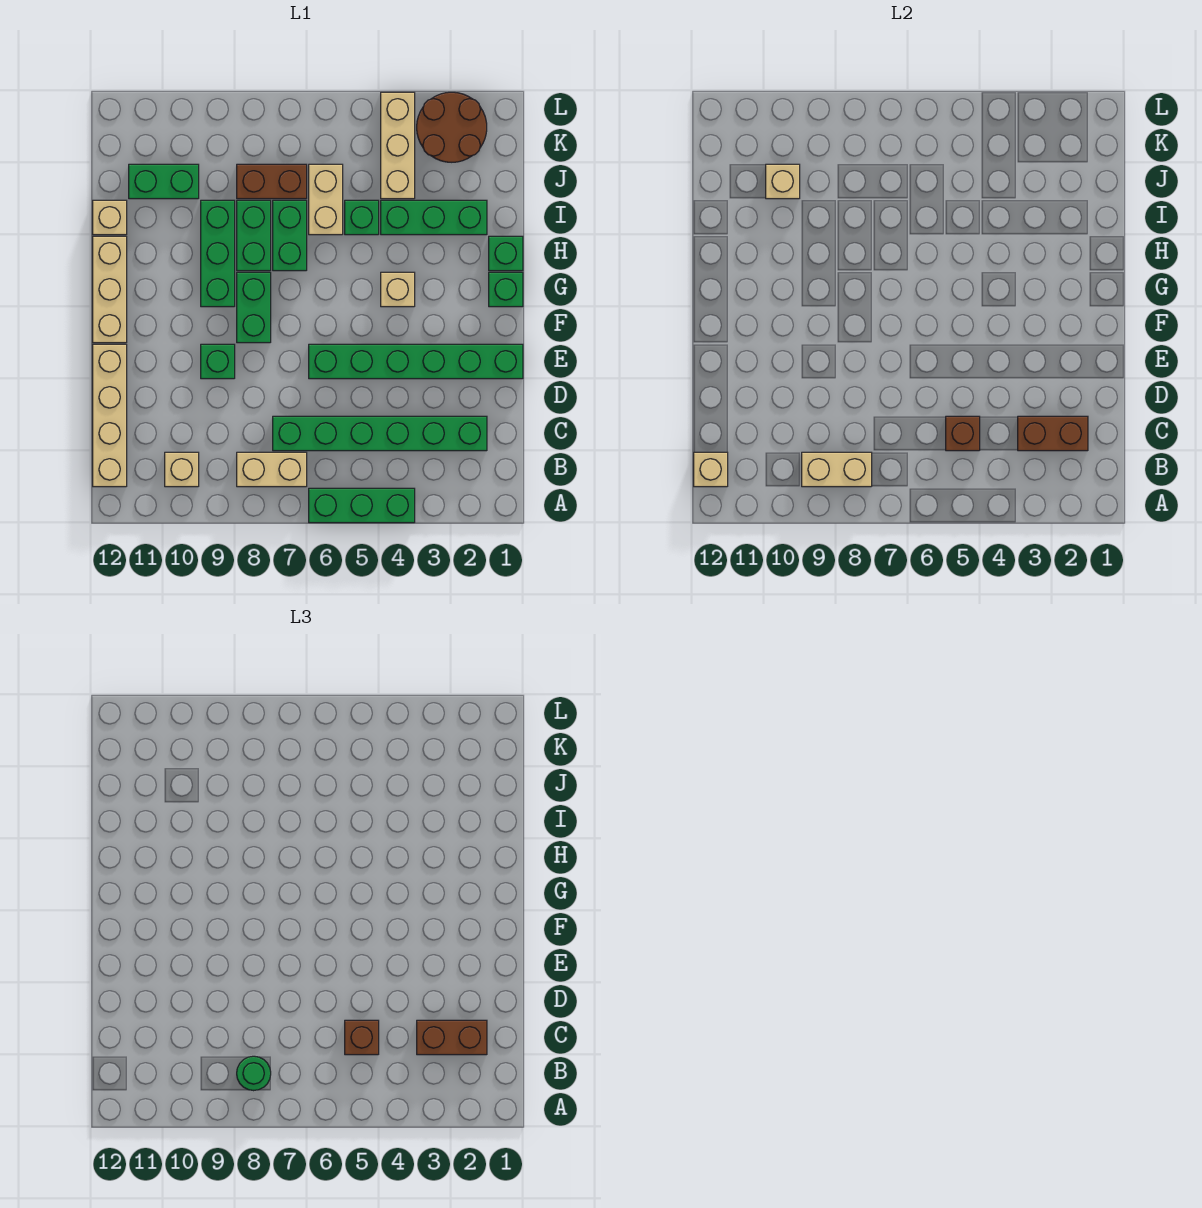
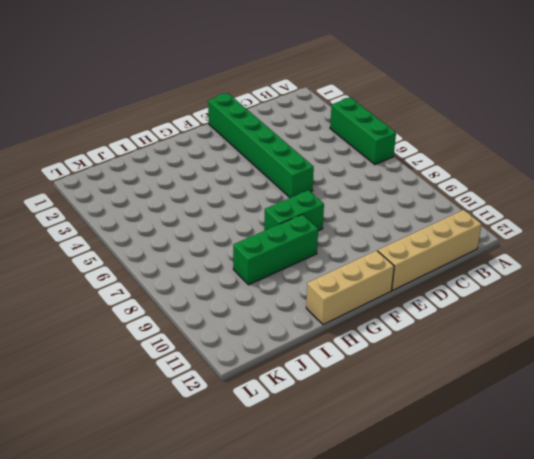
none -> tan brick B7:B8 level 1
none -> tan brick B10 level 1
none -> green brick C2:C7 level 1
none -> green brick E9 level 1

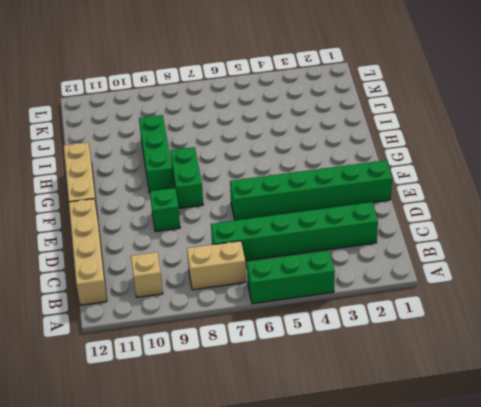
none -> green brick G1 level 1
none -> tan brick G4 level 1
none -> green brick H1 level 1
none -> green brick H7:I7 level 1

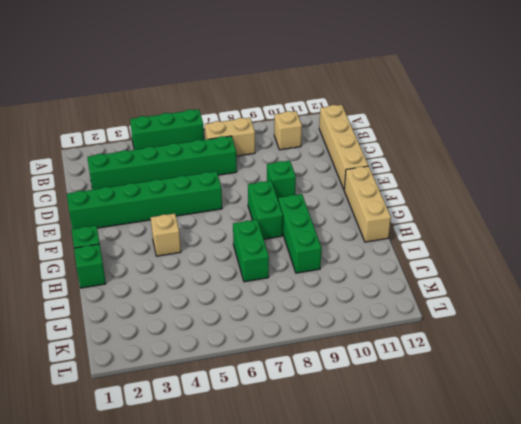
none -> green brick H8:I8 level 1
none -> green brick I2:I4 level 1
none -> green brick I5 level 1
none -> tan brick I6:J6 level 1

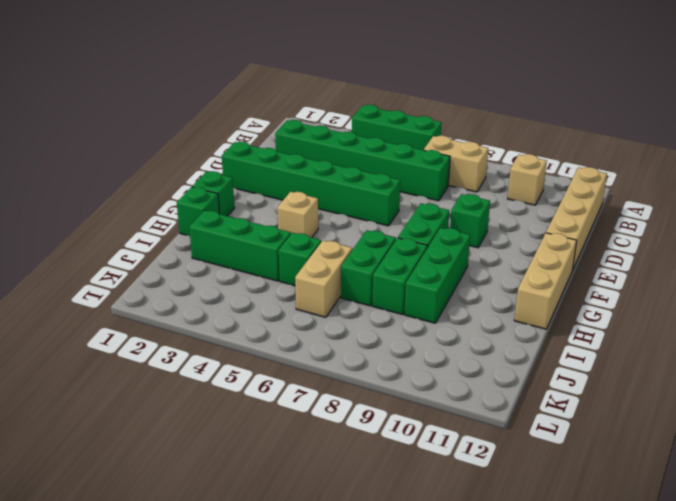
none -> tan brick I12 level 1
none -> tan brick J4:L4 level 1
none -> brown brick J7:J8 level 1
none -> green brick J10:J11 level 1

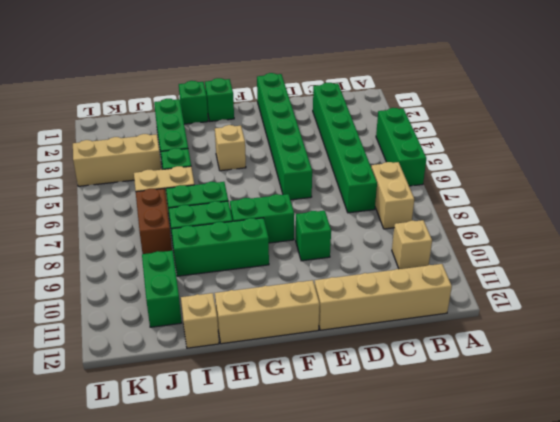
none -> brown round brick K2:L3 level 1
none -> tan brick B8:B9 level 2
none -> tan brick B12 level 2
none -> brown brick C2:C3 level 2

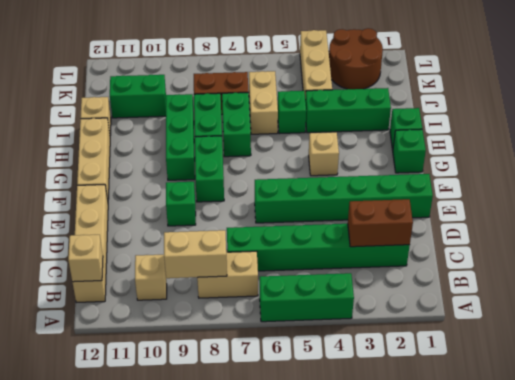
none -> brown brick C5 level 2
none -> tan brick J10 level 2
none -> green round brick B8 level 3
none -> brown brick C2:C3 level 3

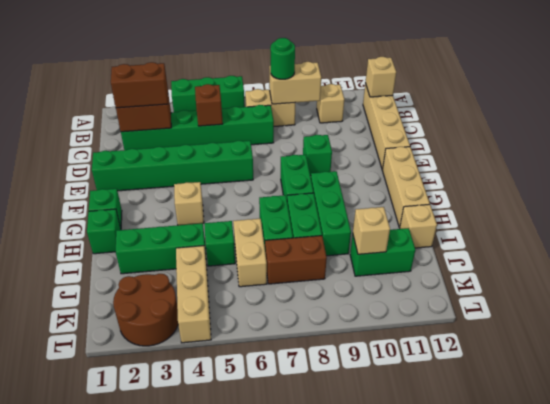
none -> brown brick C5 level 3

